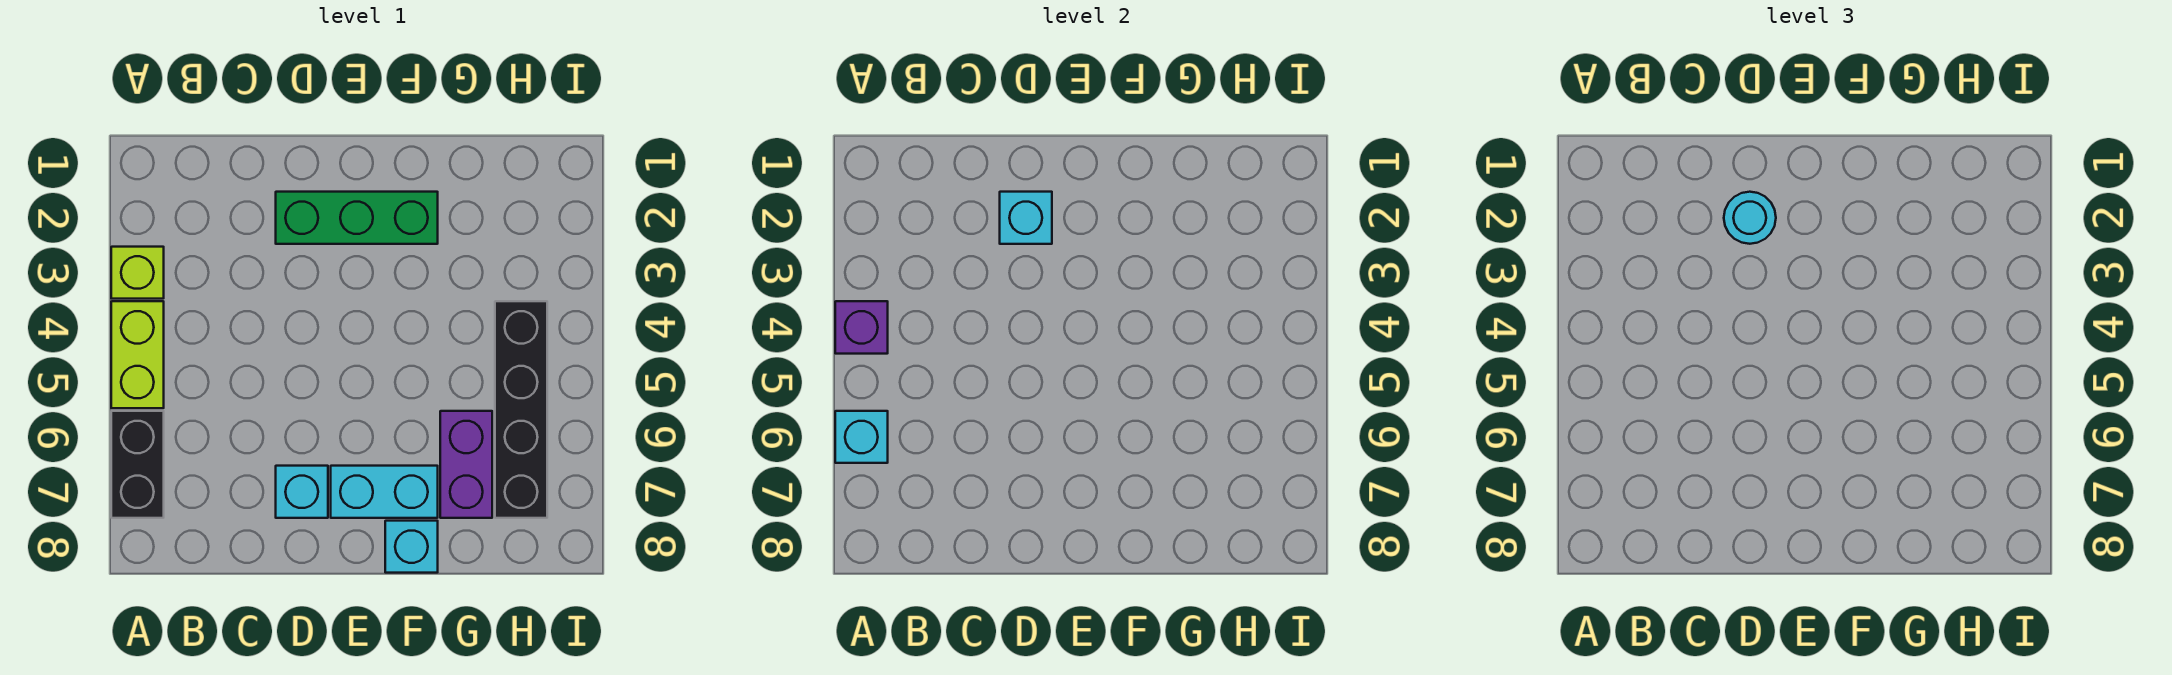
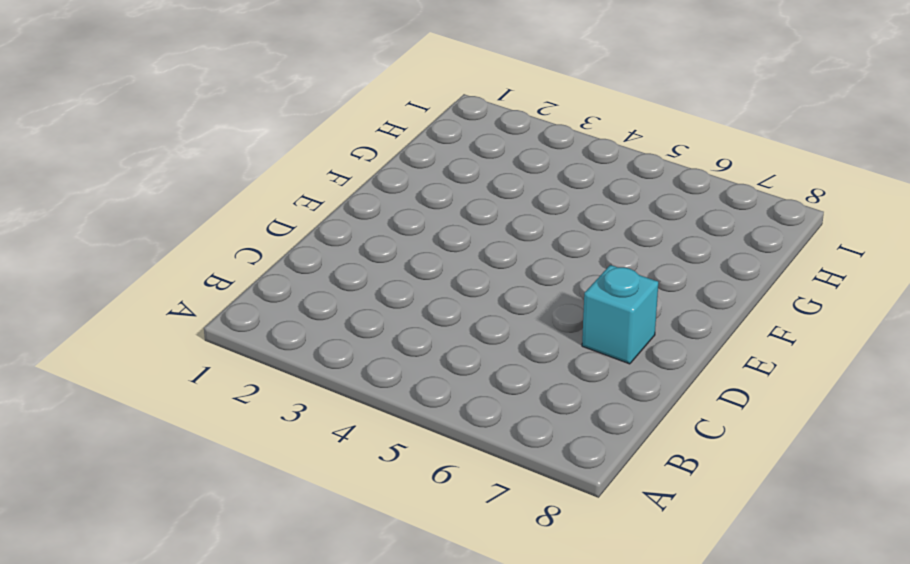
none -> lime brick A3 level 1
none -> lime brick A4:A5 level 1
none -> black brick A6:A7 level 1

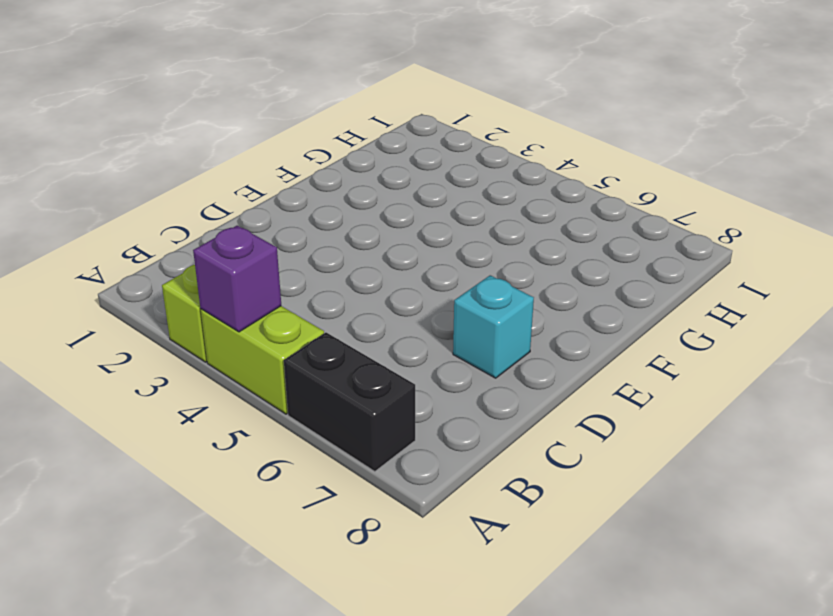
none -> green brick D2:F2 level 1
none -> cyan brick E7:F7 level 1
none -> cyan brick F8 level 1

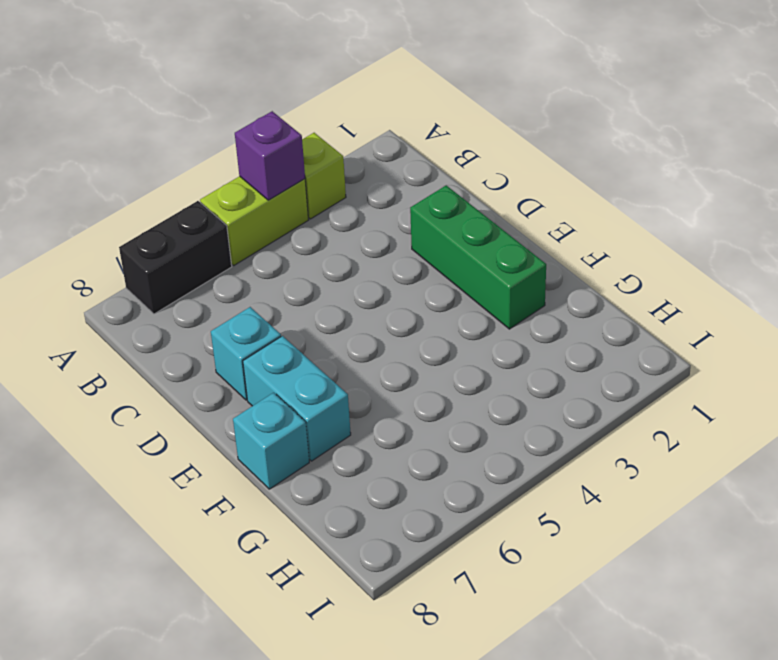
none -> purple brick G6:G7 level 1
none -> black brick H4:H7 level 1
none -> cyan brick A6 level 2

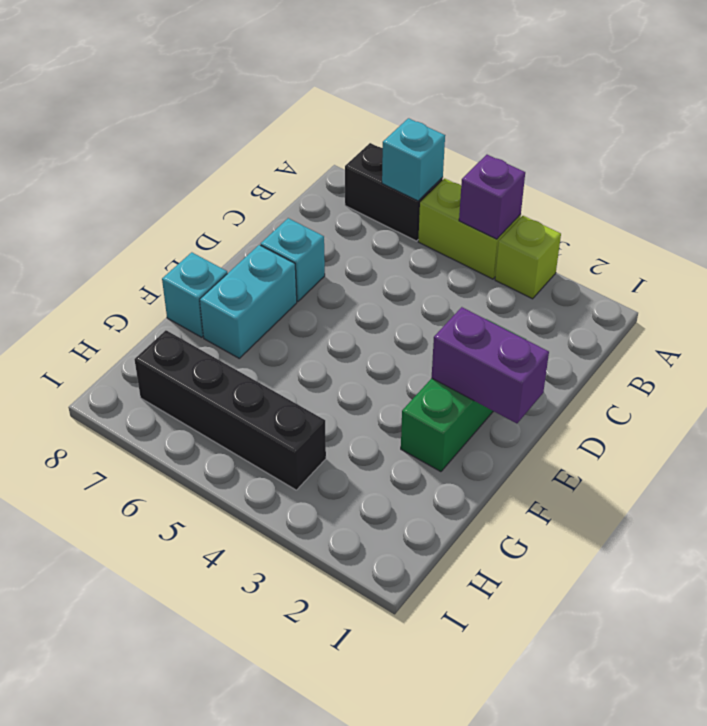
purple brick E1:E2 level 2 -> purple brick G6:G7 level 1
none -> cyan brick D2 level 2
none -> cyan round brick D2 level 3

